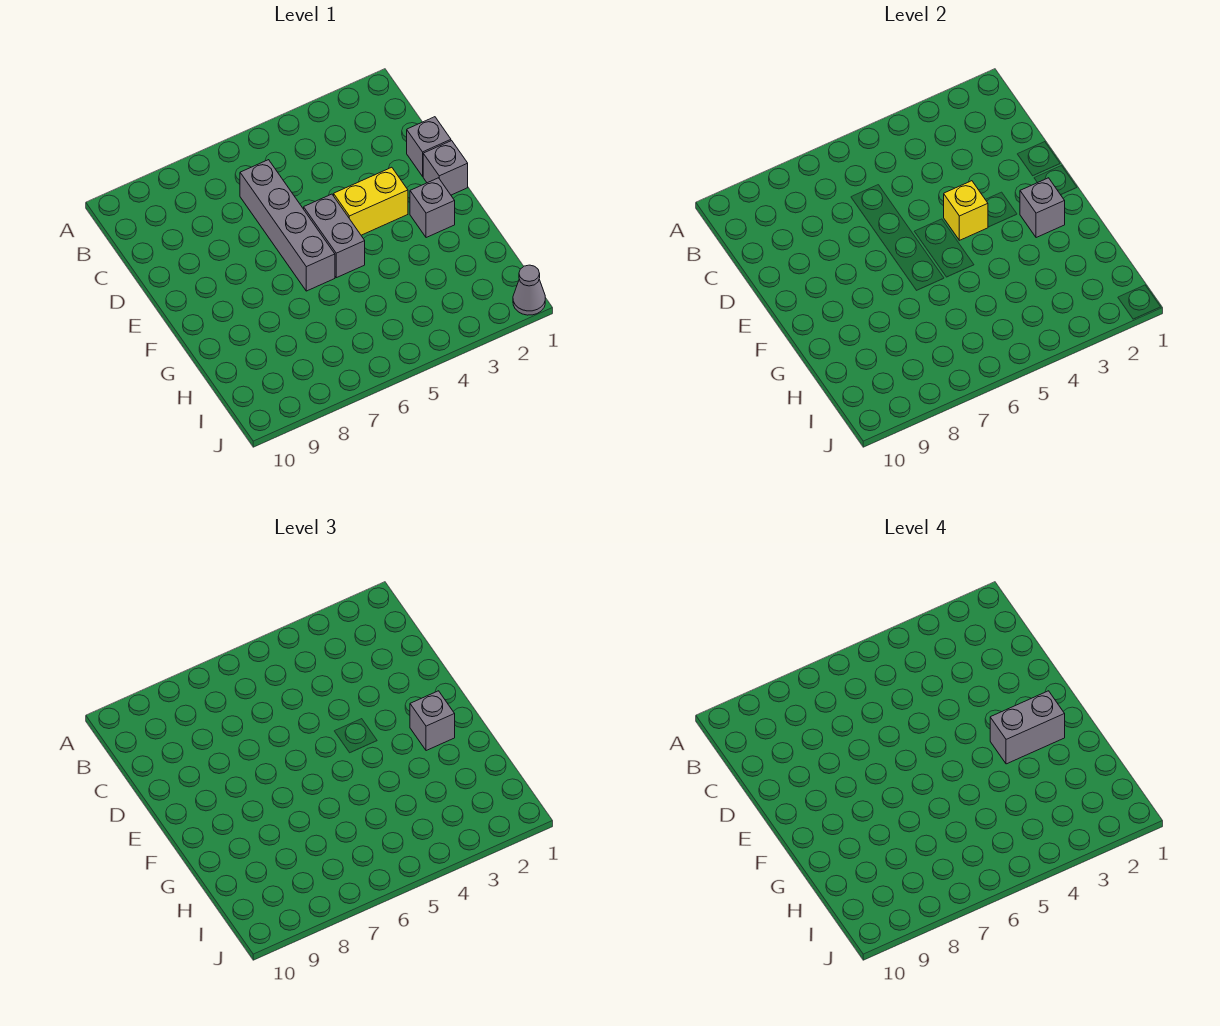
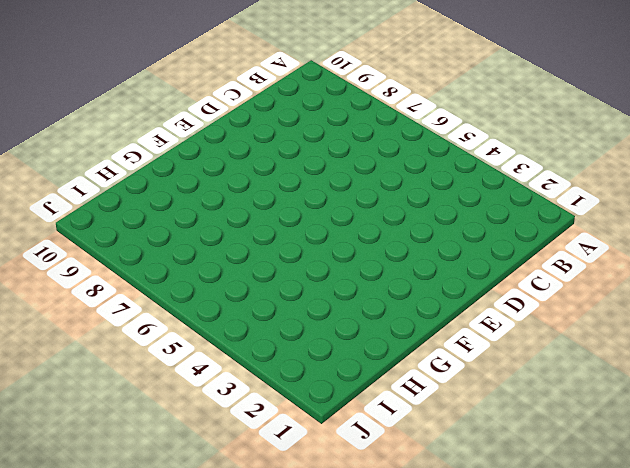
none -> grey brick C6:F6 level 1
none -> grey brick D1 level 1

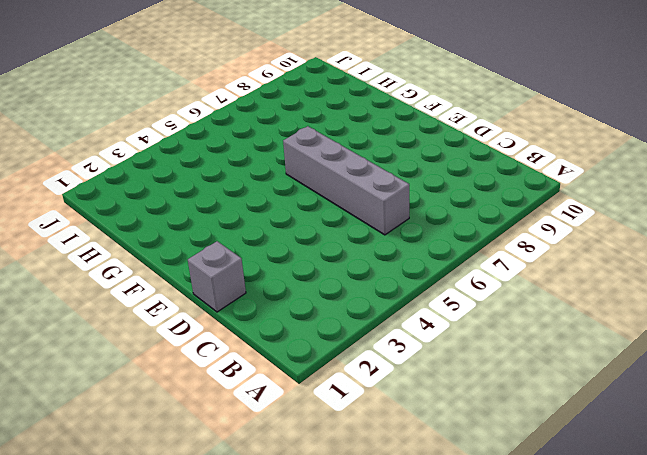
none -> grey brick E1 level 1
none -> yellow brick E3:E4 level 1

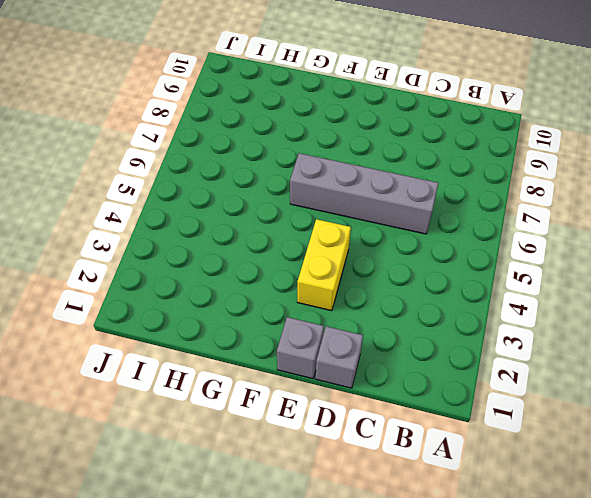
none -> grey brick E5:F5 level 1
none -> grey brick F2 level 1

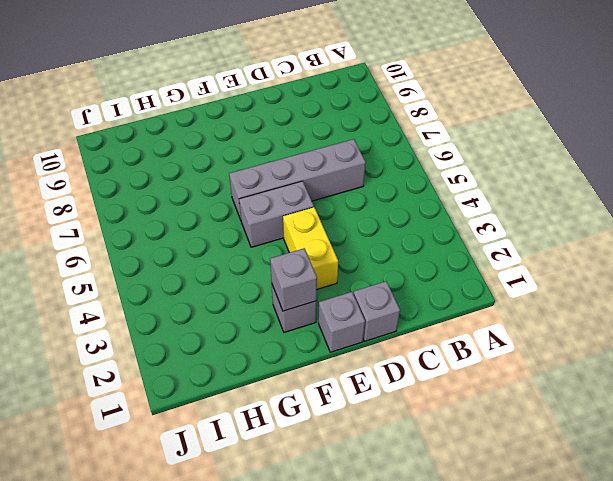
none -> grey cone J1 level 1
none -> yellow brick E4 level 2

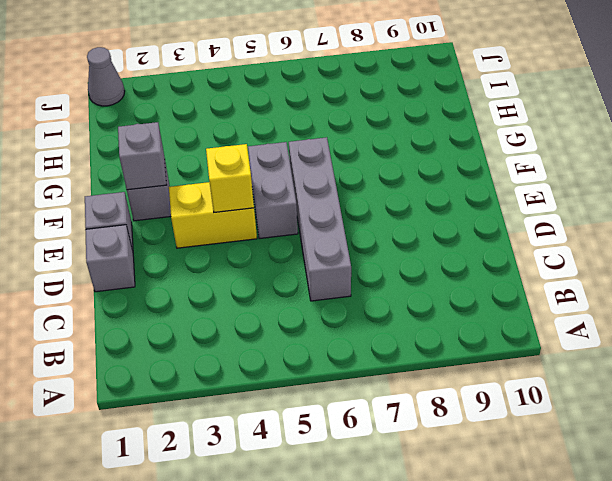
none -> grey brick F2 level 3
none -> grey brick F2:F3 level 4

